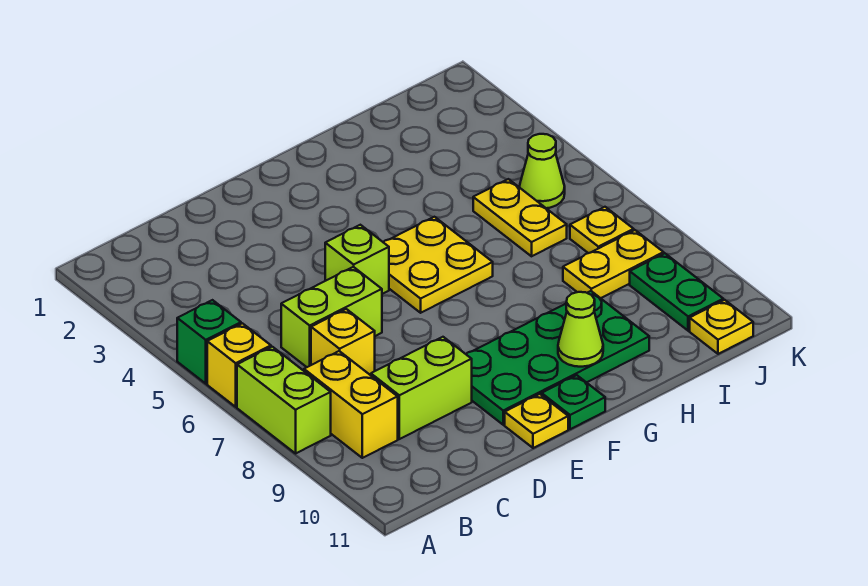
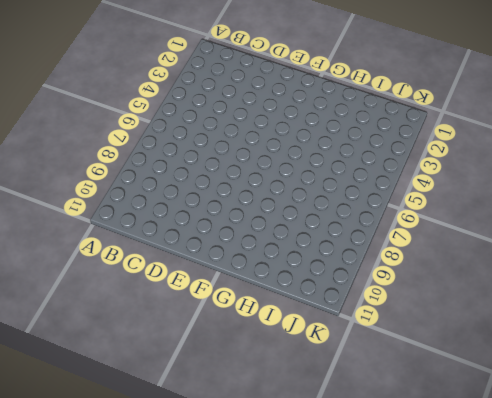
none -> green brick A5 level 1
none -> yellow brick A6 level 1
none -> lime brick A7:A8 level 1

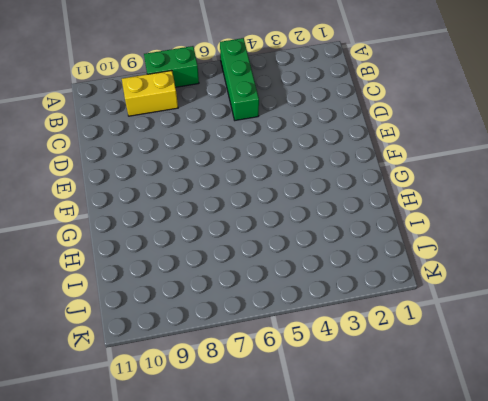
green brick A5:C5 level 1 -> green brick A5 level 1
green brick A7:A8 level 1 -> lime brick A7:A8 level 1
none -> yellow brick A6 level 1
none -> lime brick C6:D6 level 1
none -> yellow brick C7 level 1

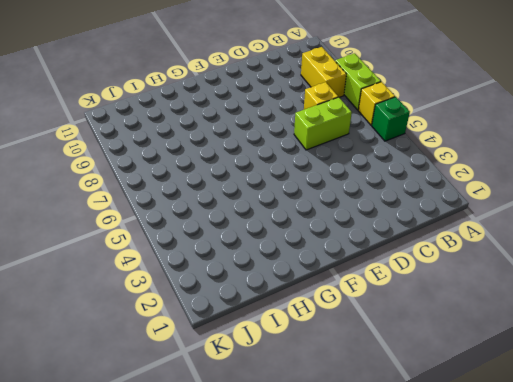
none -> lime brick C9:D9 level 1
none -> lime brick E5 level 1
none -> green plate E9:H10 level 1

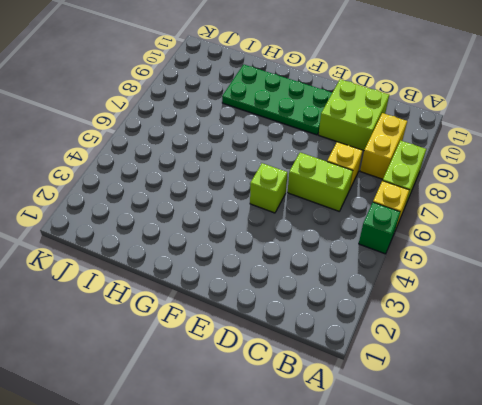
lime brick C9:D10 level 1 -> lime brick C9:D9 level 1
none -> yellow plate E11 level 1
none -> yellow plate F5:G6 level 1
none -> green plate F11 level 1

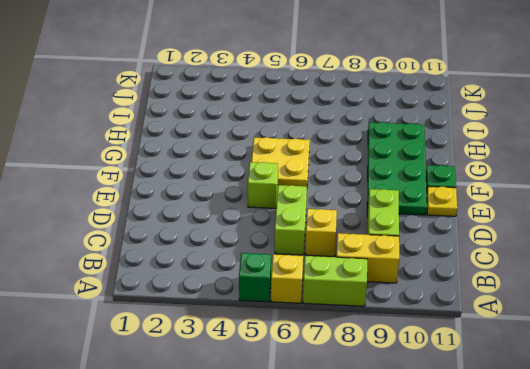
none -> yellow plate I5:I6 level 1
none -> yellow plate I8:J8 level 1
none -> lime cone J5 level 1

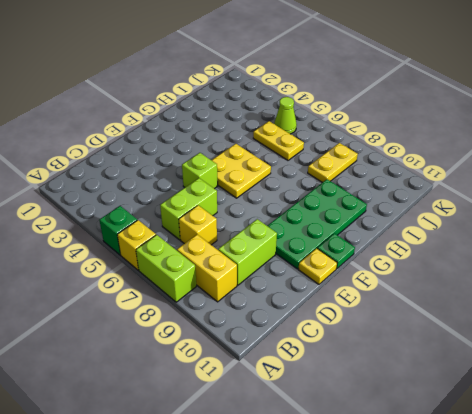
none -> yellow plate J7 level 1
none -> green plate J9:J10 level 1
none -> yellow plate J11 level 1

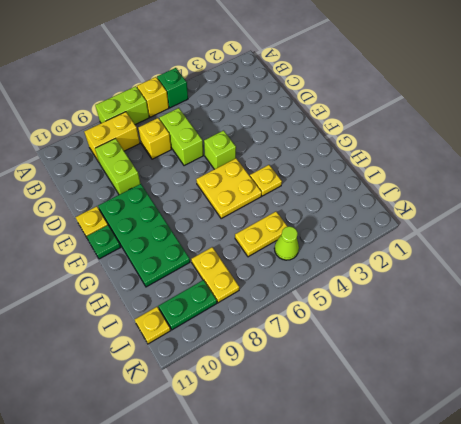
yellow plate G4 level 1 -> yellow plate J7 level 1
none -> lime cone G10 level 2

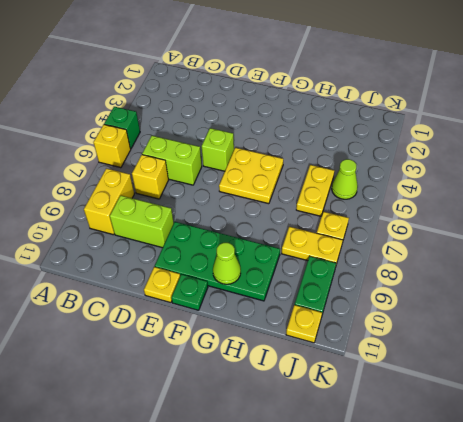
none -> lime brick A7:A8 level 1

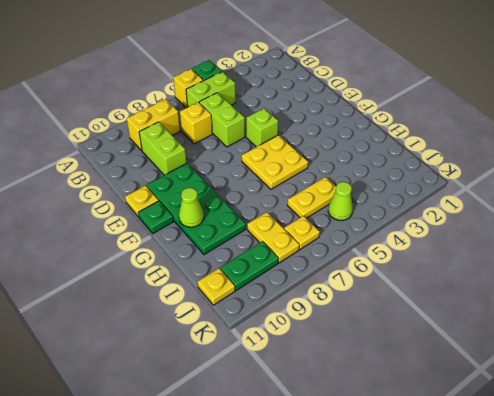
lime brick B5:B6 level 1 -> lime brick A7:A8 level 1

